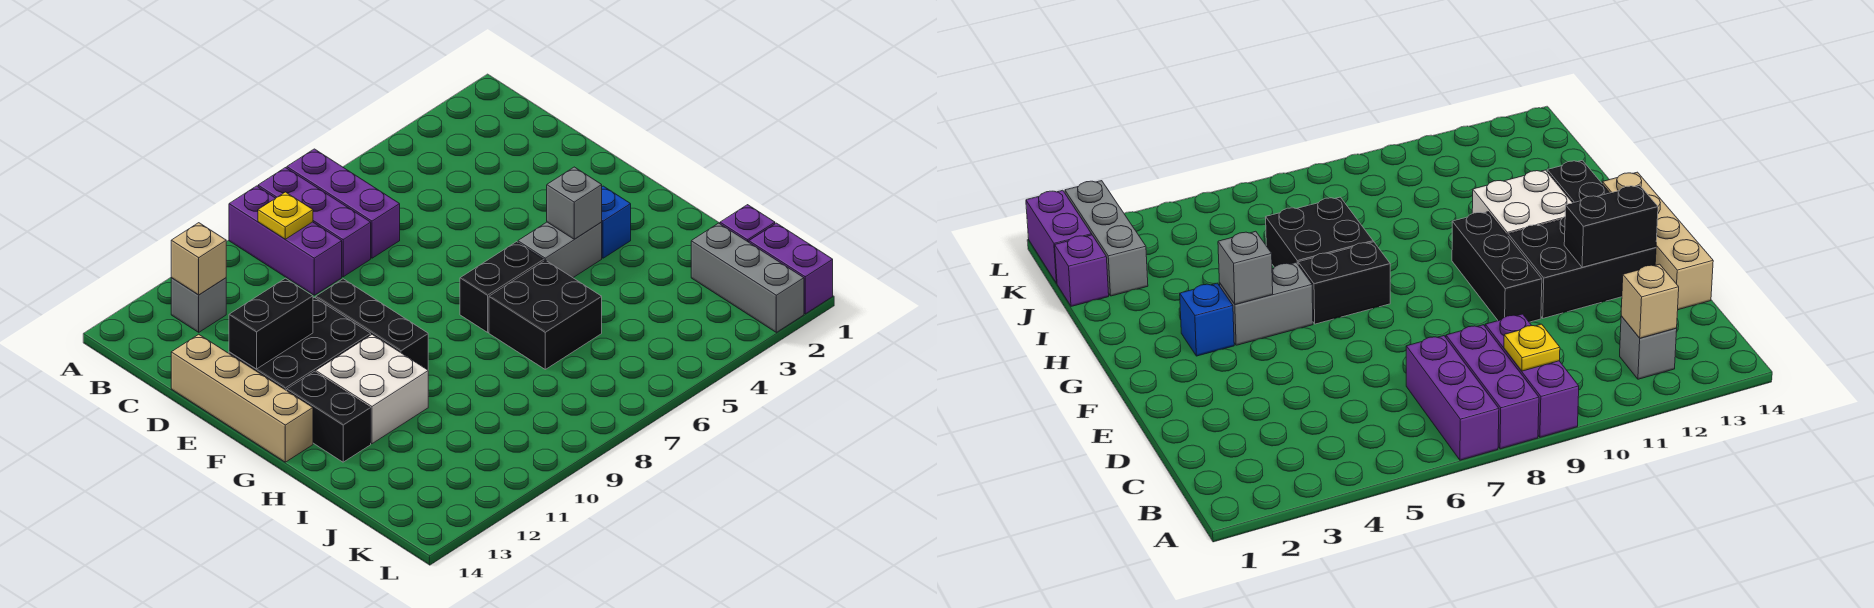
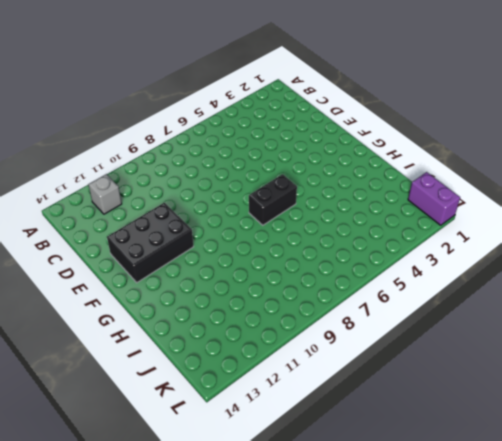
none -> purple brick A7:C7 level 1
none -> purple brick A8:C8 level 1
none -> purple brick A9:C9 level 1

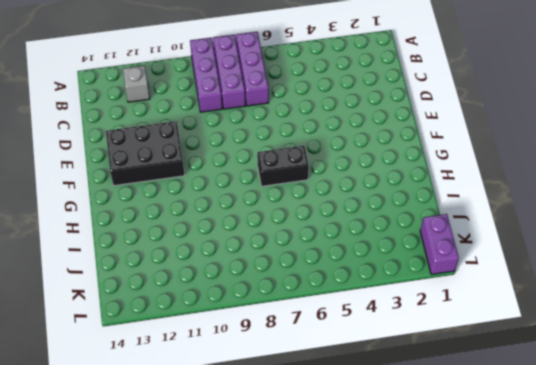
none -> tan brick D14:G14 level 1
none -> black brick E10:G10 level 1
none -> blue brick G3 level 1

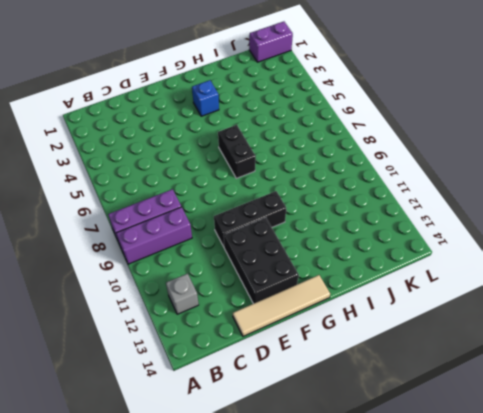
tan tile D14:G14 level 1 -> tan brick D14:G14 level 1
none -> purple brick A7:C7 level 1
none -> grey brick G4:G5 level 1
none -> white brick G11:H12 level 1

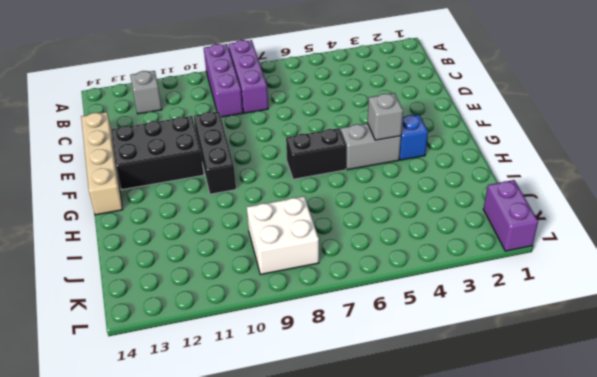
white brick J8:K9 level 1 -> white brick G11:H12 level 1
none -> purple brick A7:C7 level 1
none -> black brick G13:H13 level 1
none -> black brick H6:I7 level 1

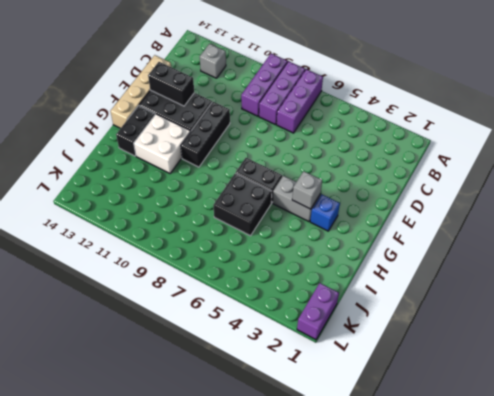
none -> purple brick J1 level 1
none -> grey brick J2:L2 level 1
none -> yellow plate B9 level 2

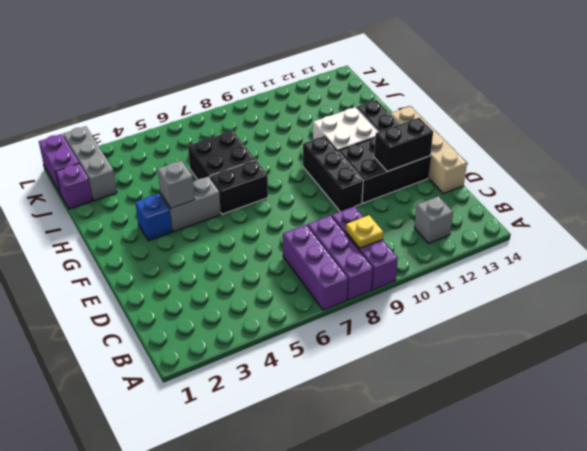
none -> tan brick B12 level 2

